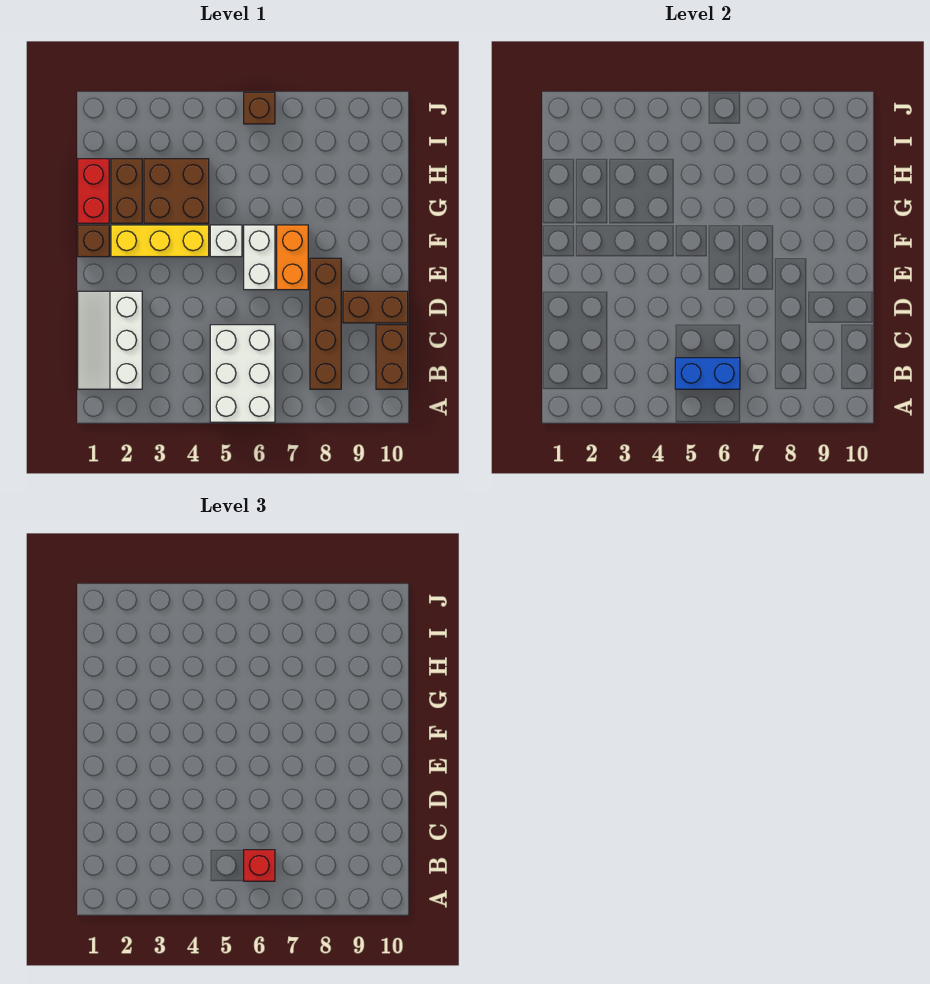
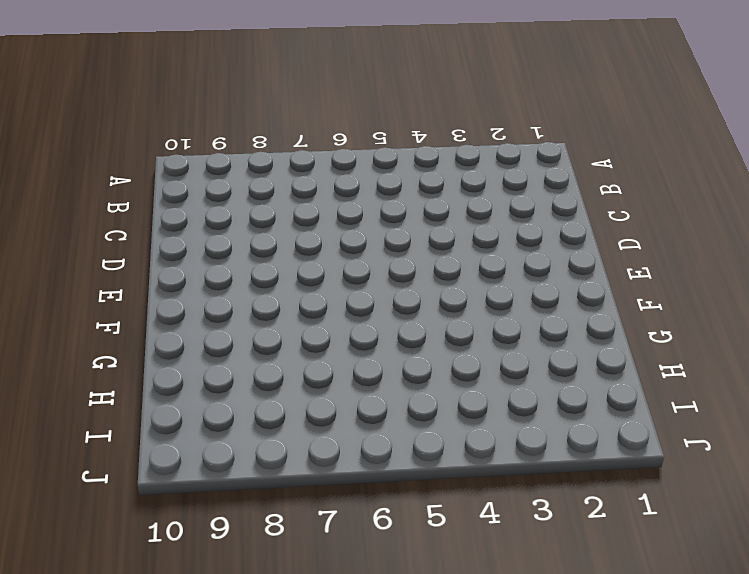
none -> white brick A5:C6 level 1
none -> white slope B1:D2 level 1 top 2
none -> brown brick B8:E8 level 1

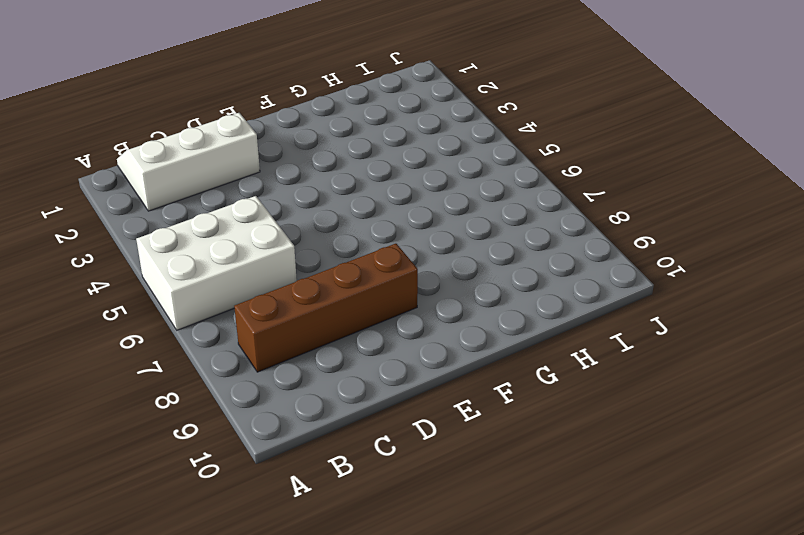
none -> brown brick B10:C10 level 1
none -> brown brick D9:D10 level 1
none -> white brick E6:F6 level 1

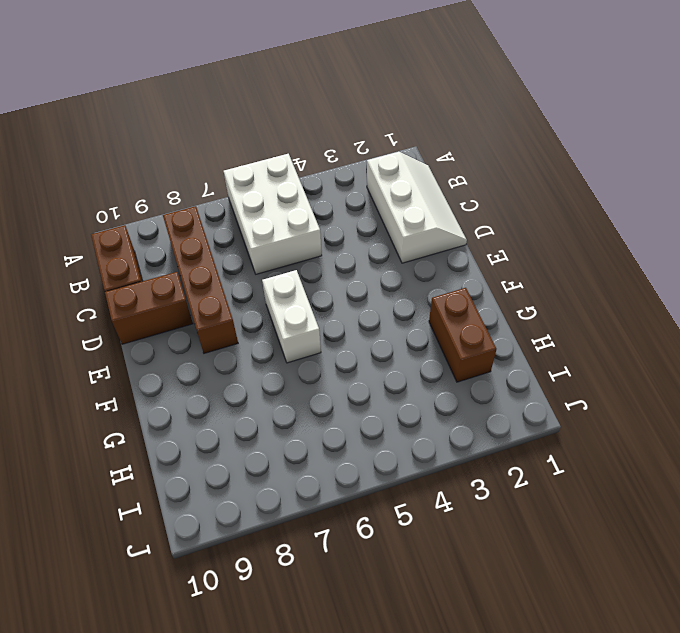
none -> orange brick E7:F7 level 1
none -> brown brick F1 level 1
none -> yellow brick F2:F4 level 1

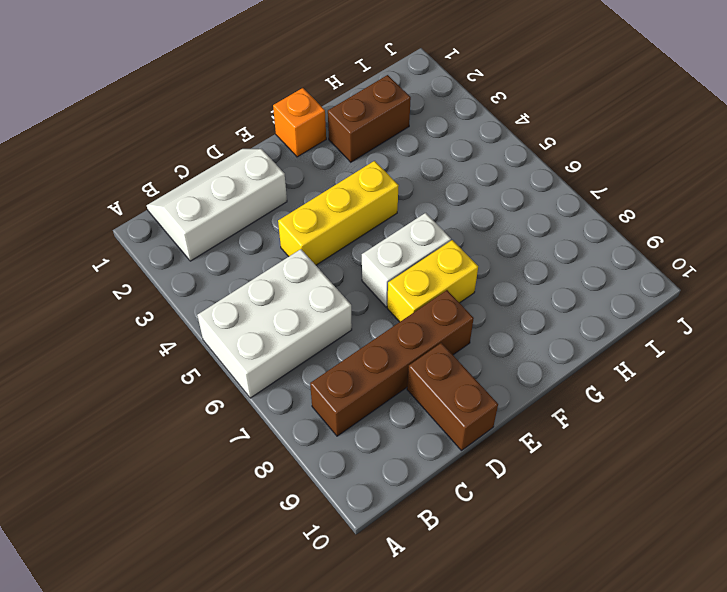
yellow brick D4:F4 level 1 -> yellow brick F2:F4 level 1
yellow brick E7:F7 level 1 -> orange brick E7:F7 level 1
orange brick F1 level 1 -> brown brick F1 level 1
none -> brown brick B10:C10 level 1
none -> white brick F5 level 1
none -> red brick G1:H1 level 1

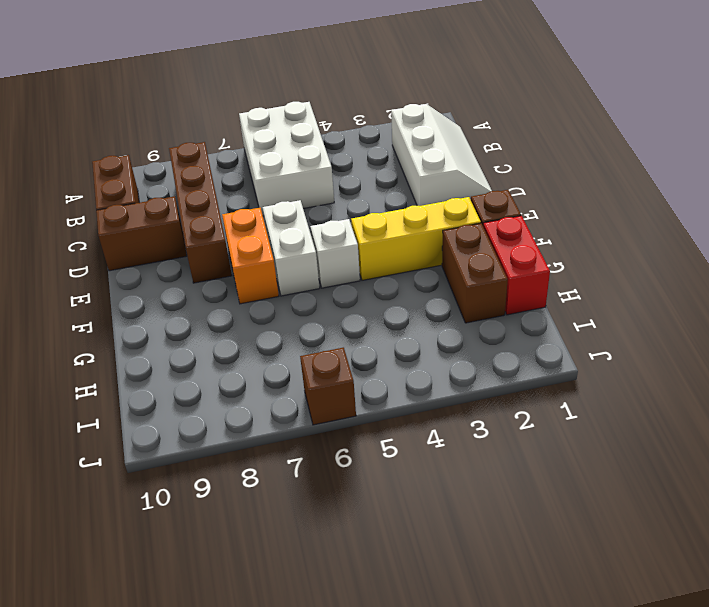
none -> brown brick G3:H4 level 1
none -> blue brick B5:B6 level 2
none -> red brick B6 level 3

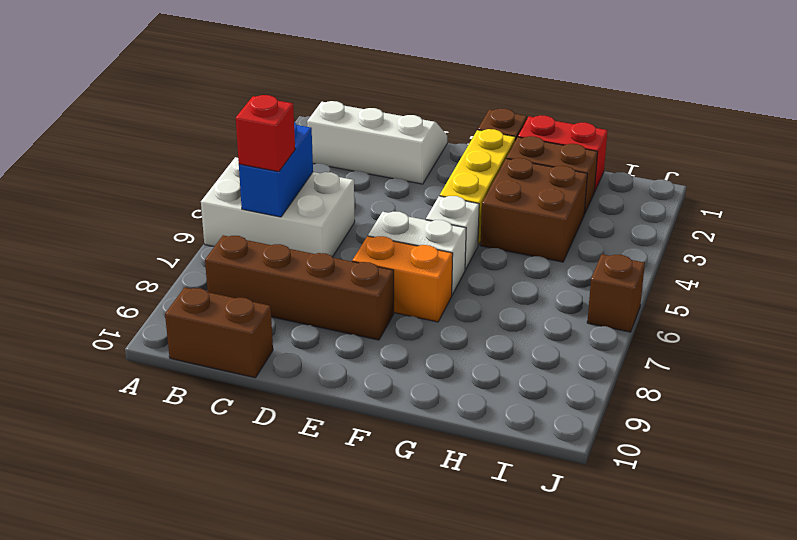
none -> brown brick D9:D10 level 1

